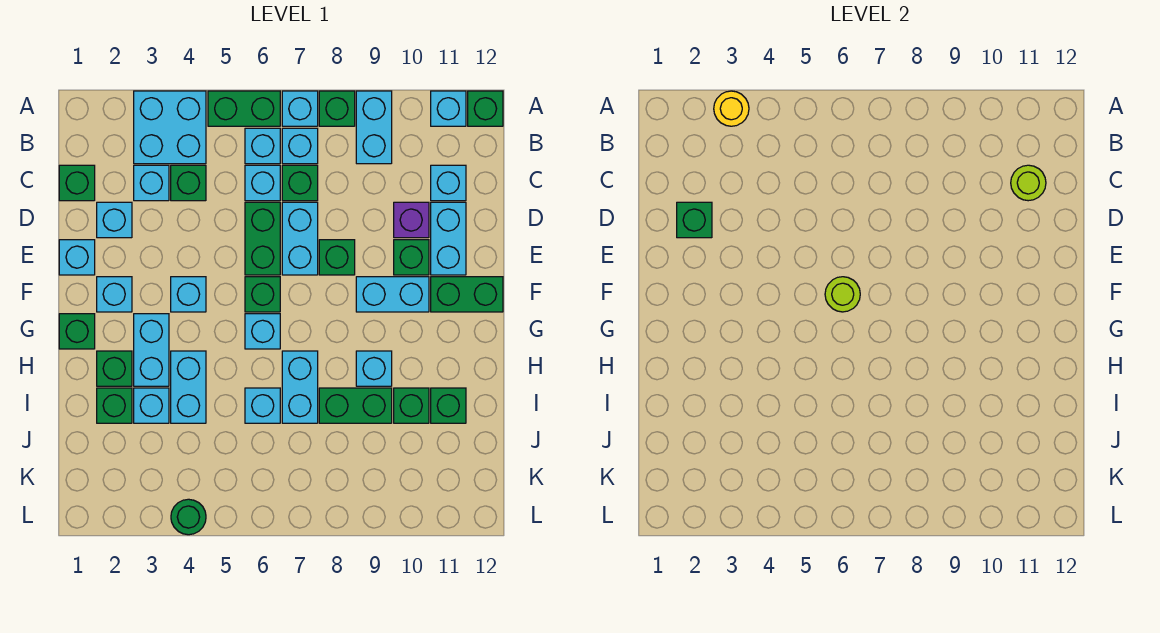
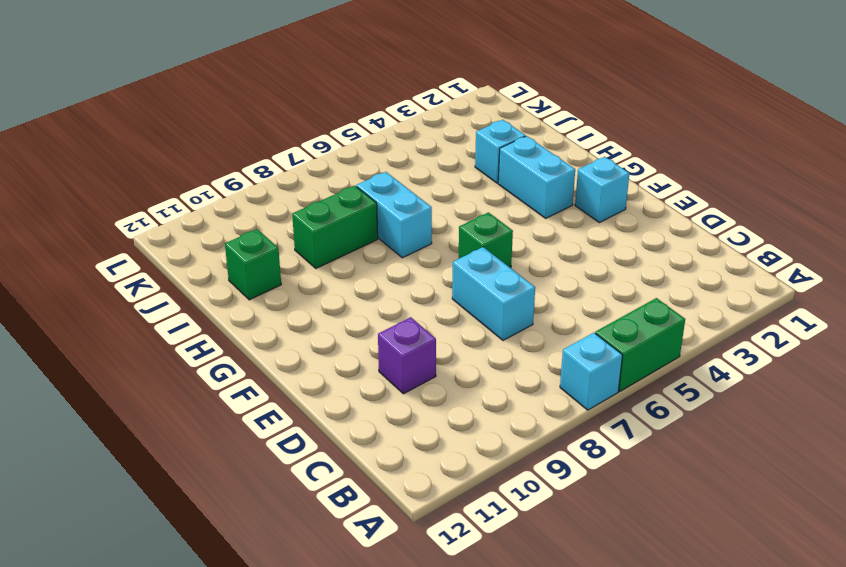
none -> cyan brick A3:B4 level 1
none -> green brick A8 level 1
none -> cyan brick A9:B9 level 1
none -> cyan brick A11 level 1

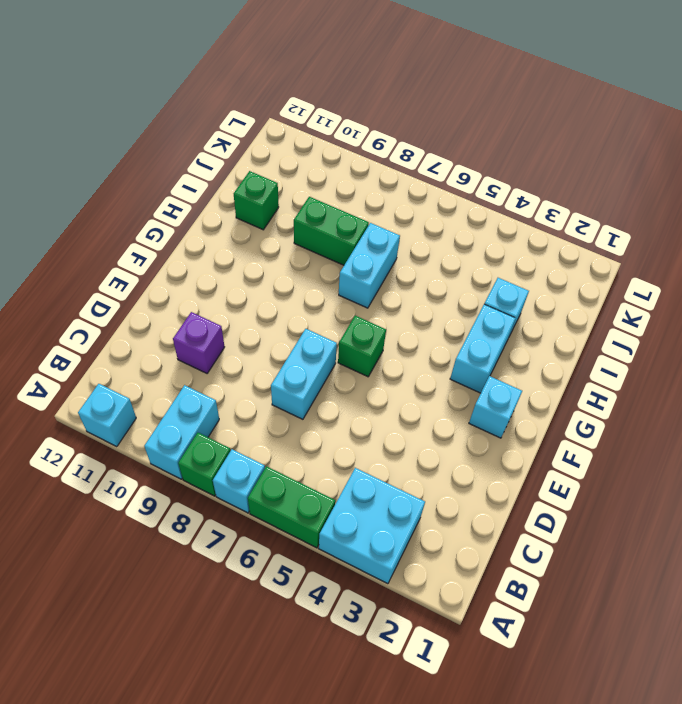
none -> green brick A12 level 1
none -> cyan brick B6 level 1
none -> cyan brick B7 level 1
none -> green brick C1 level 1

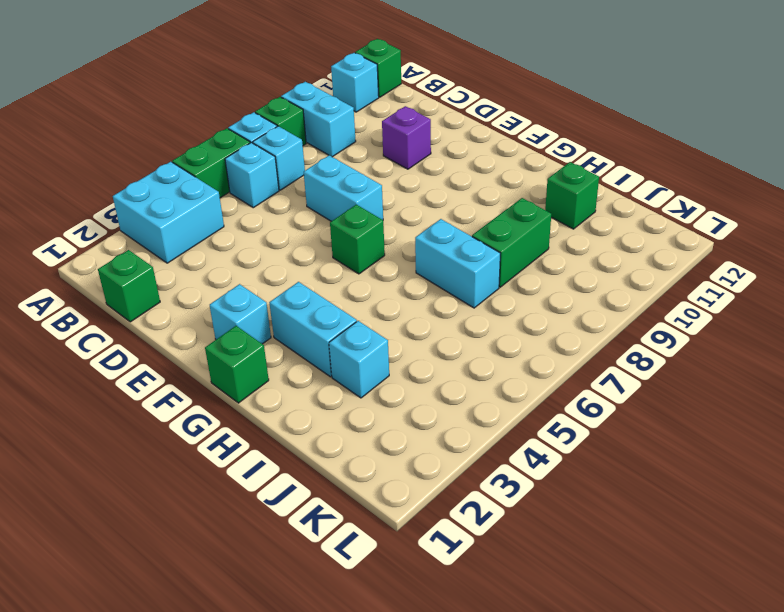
none -> cyan brick C3 level 1
none -> green brick C4 level 1
none -> cyan brick C6 level 1
none -> green brick C7 level 1

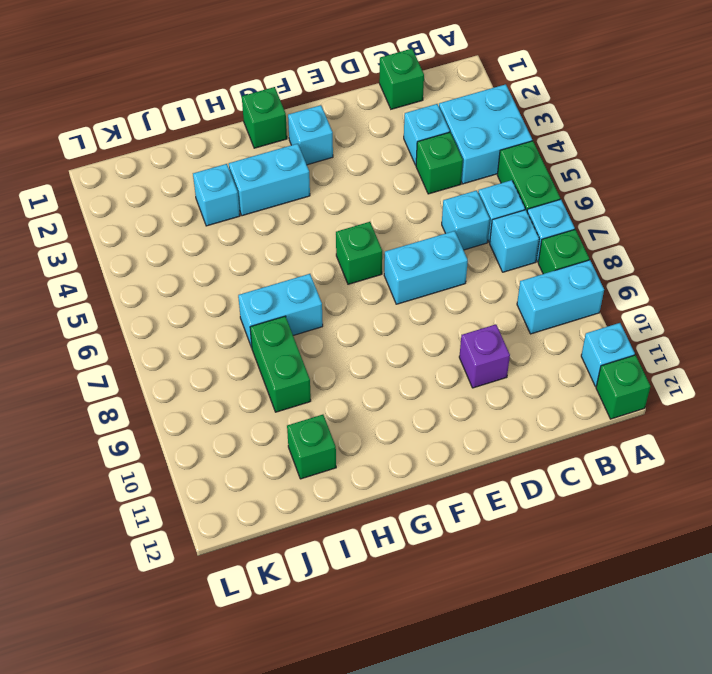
none -> green brick C7 level 1
none -> cyan brick C11 level 1
none -> cyan brick D2 level 1
none -> green brick D6:E6 level 1

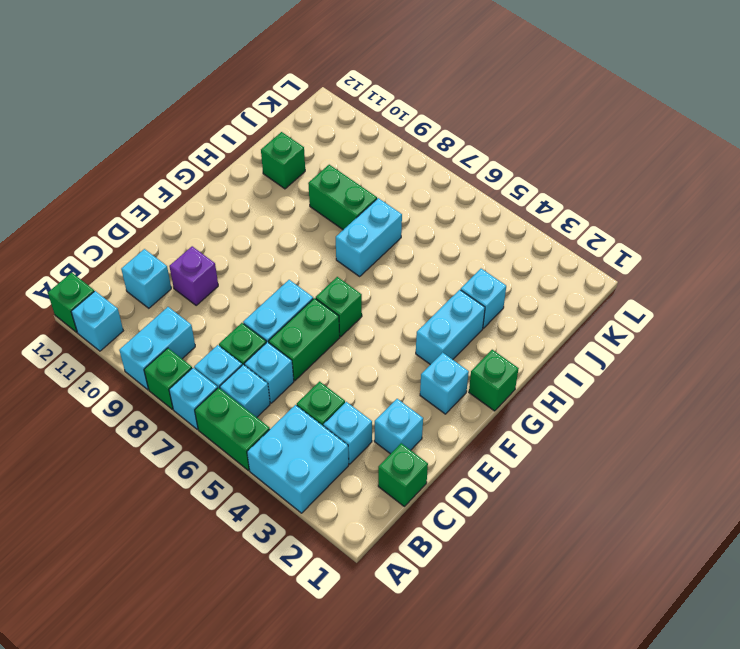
none -> cyan brick D11:E11 level 1
none -> cyan brick E1 level 1
none -> green brick E8 level 1
none -> green brick E10 level 1

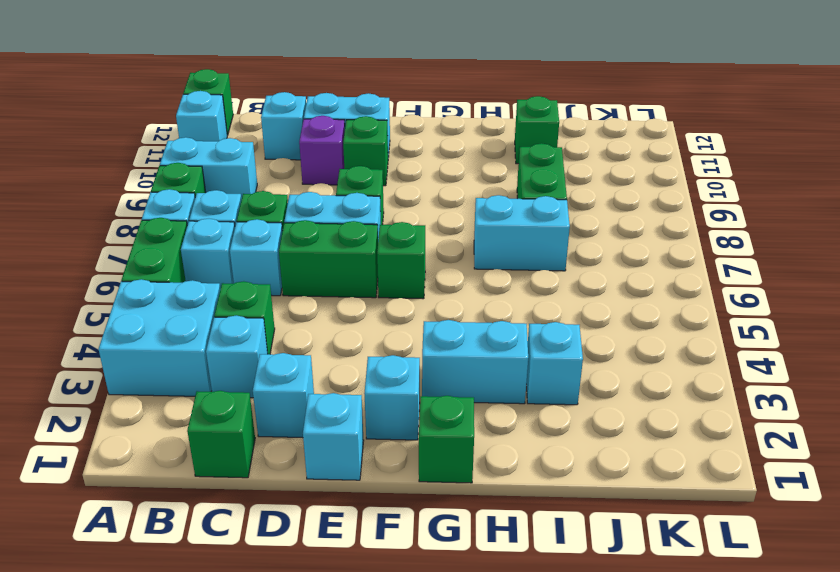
none -> cyan brick F4 level 1
none -> cyan brick F9:F10 level 1
none -> green brick F11:F12 level 1
none -> cyan brick G6 level 1

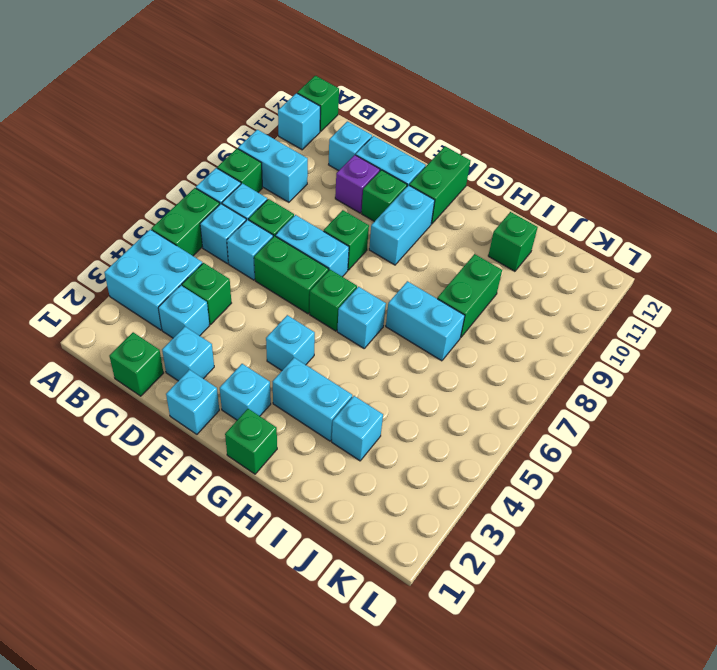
none -> green brick H2 level 1
none -> cyan brick H4:I4 level 1
none -> cyan brick H9 level 1
none -> green brick I2 level 1

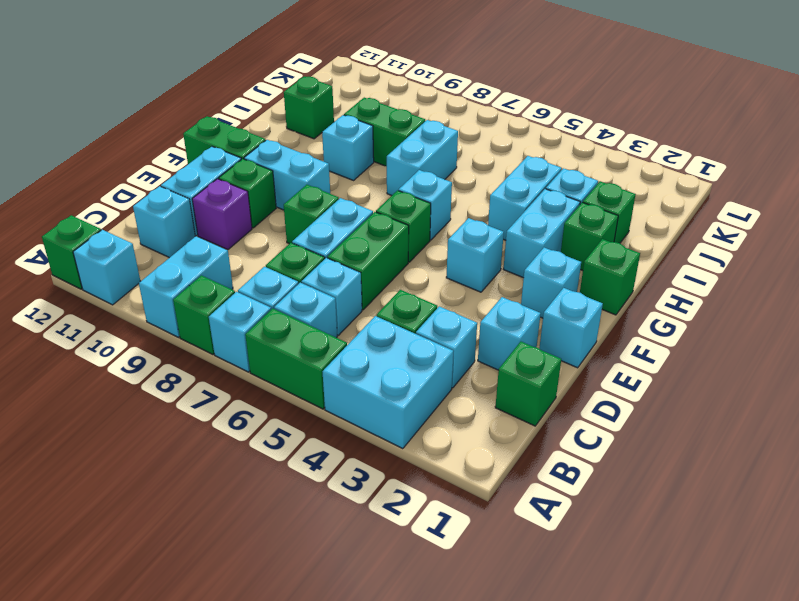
none -> cyan brick I6 level 1
none -> green brick I10 level 1
none -> green round brick L4 level 1
none -> yellow round brick A3 level 2

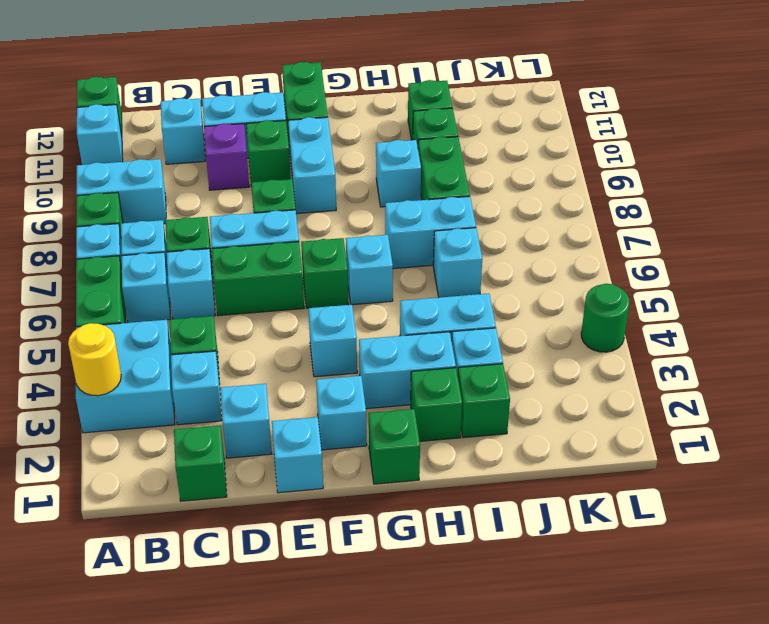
none -> lime round brick C11 level 2
none -> green brick D2 level 2
none -> lime round brick F6 level 2

